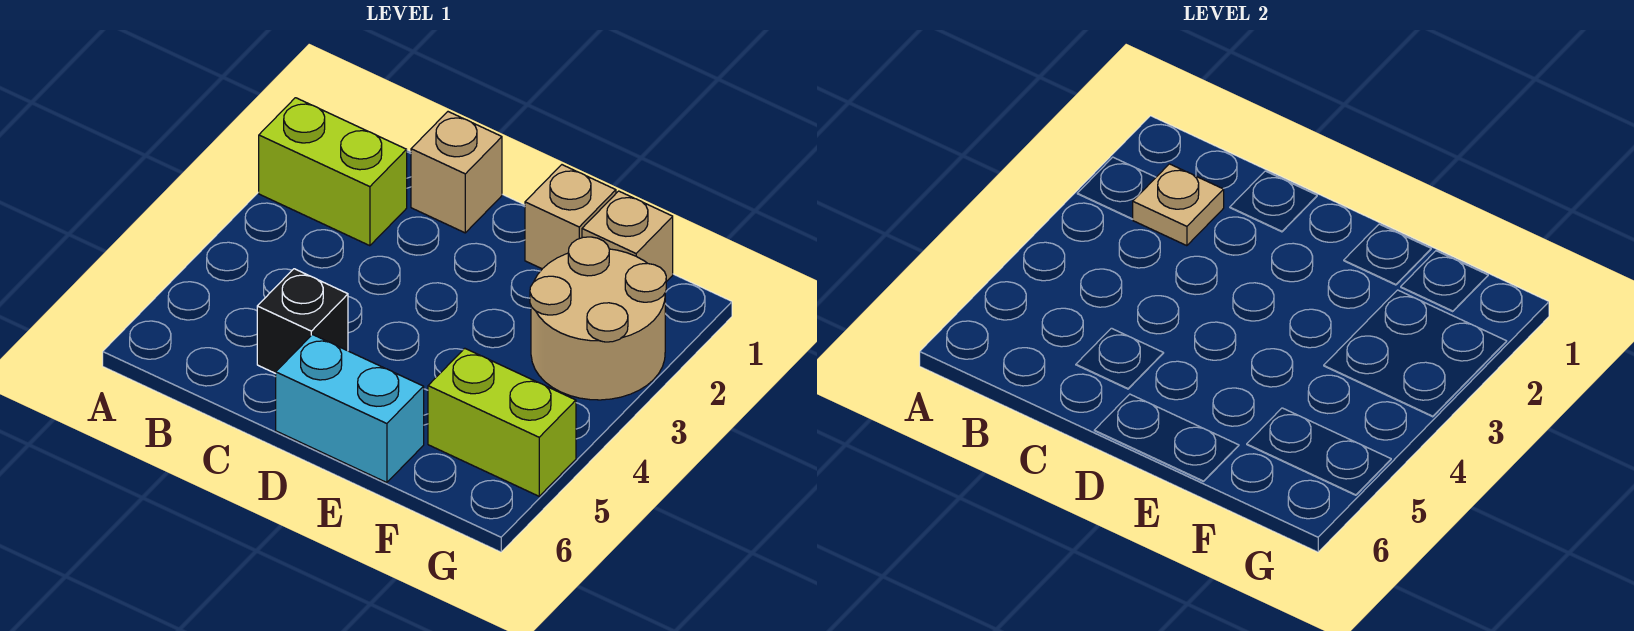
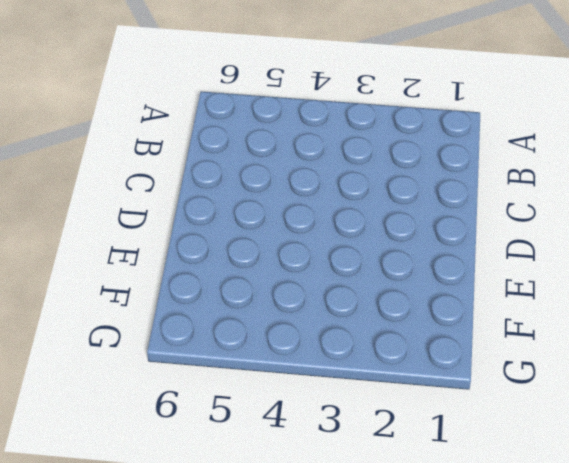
none -> lime brick A2:B2 level 1
none -> tan brick C1 level 1

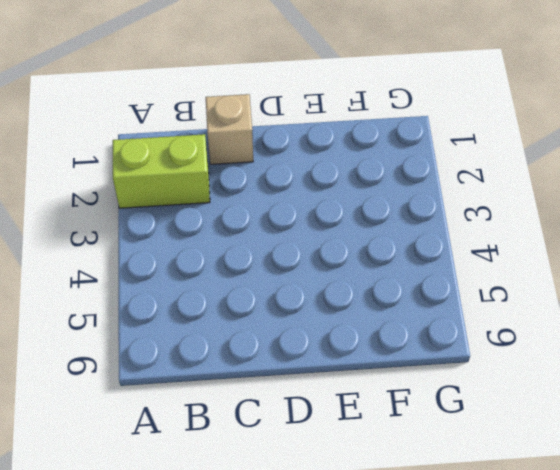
none -> black brick C5 level 1
none -> cyan brick D6:E6 level 1

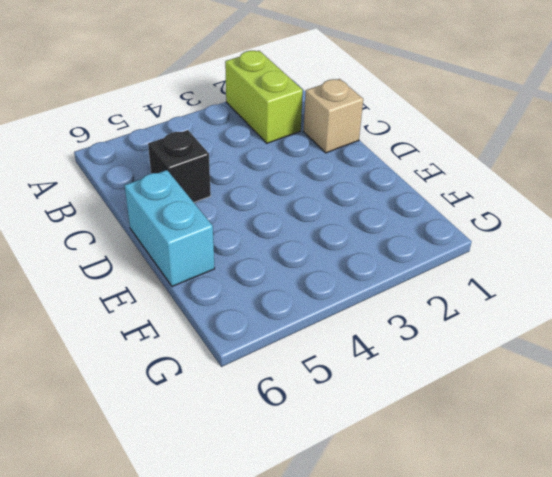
none -> tan brick E1 level 1
none -> tan brick F1 level 1

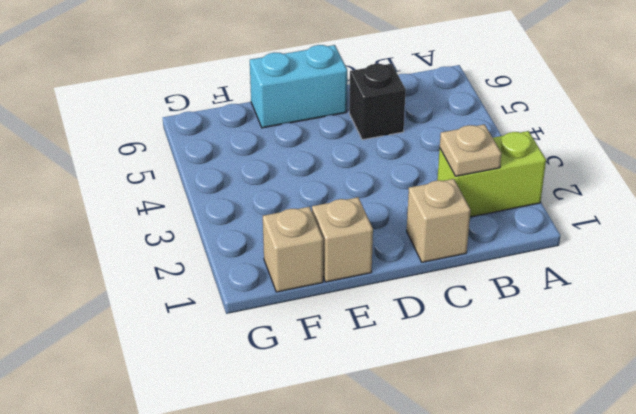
none -> tan round brick F2:G3 level 1
none -> lime brick F5:G5 level 1

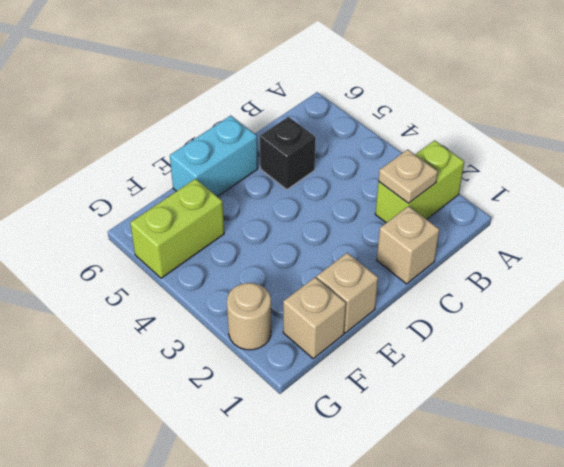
tan round brick G2 level 1 -> tan round brick F2:G3 level 1

